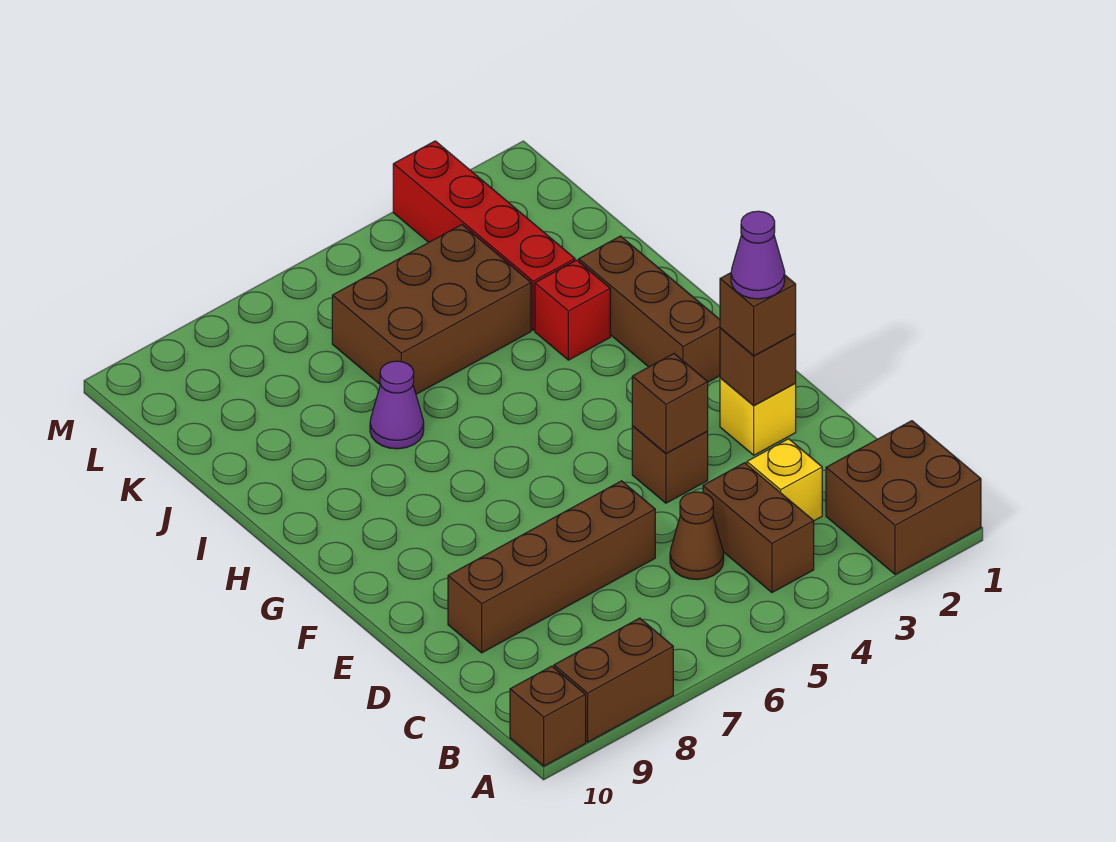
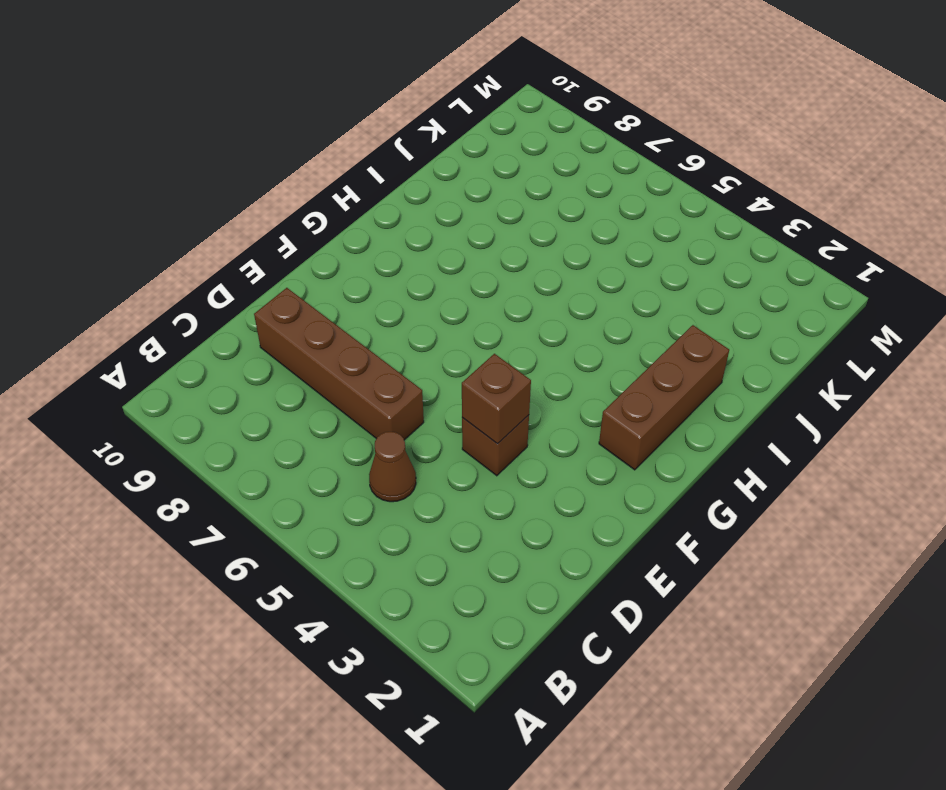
none -> brown brick A1:B2 level 1
none -> brown brick A8:A9 level 1
none -> brown brick A10 level 1

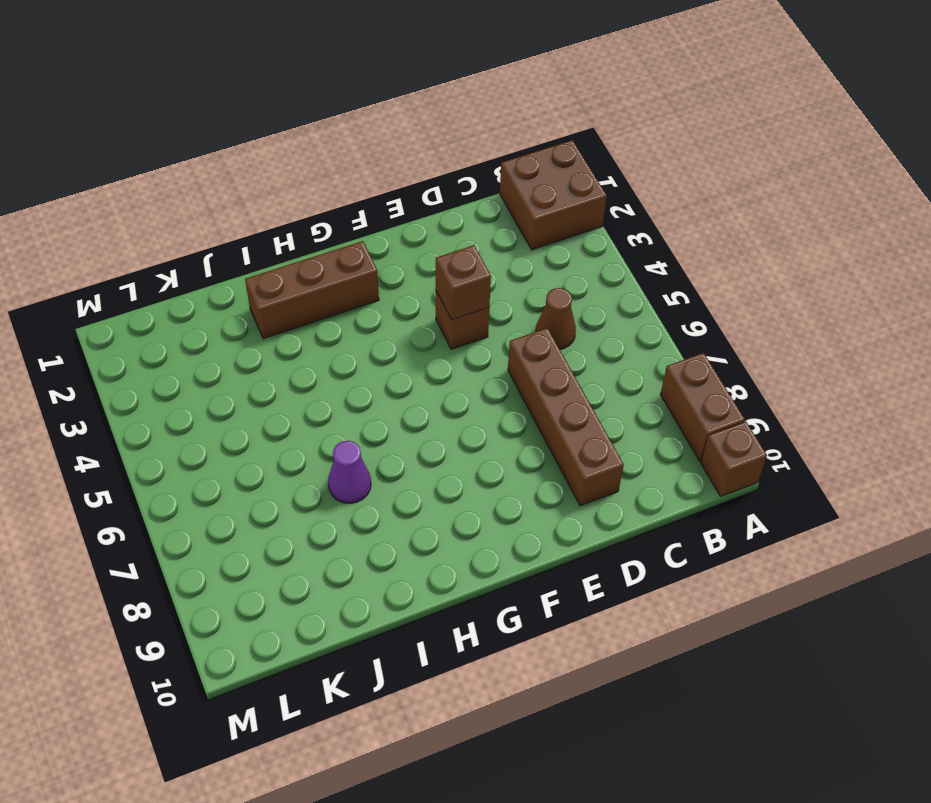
none -> brown brick B4:C4 level 1
none -> yellow brick C3 level 1
none -> yellow brick E2 level 1

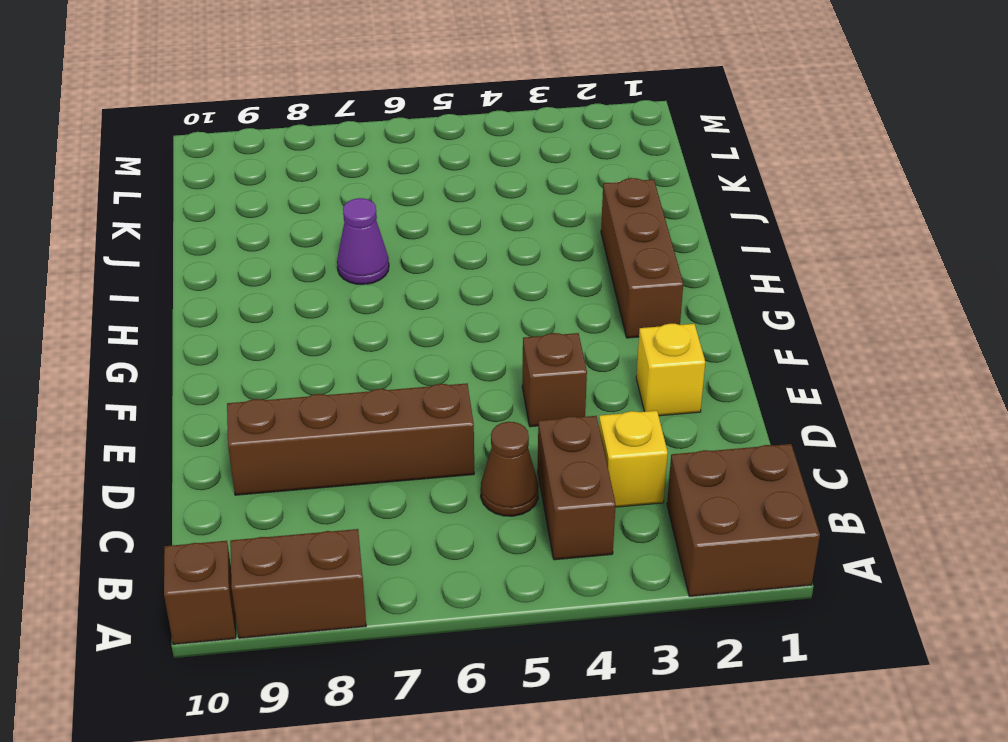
none -> red brick I3 level 1
none -> red brick J3:M3 level 1
none -> brown brick J4:K6 level 1

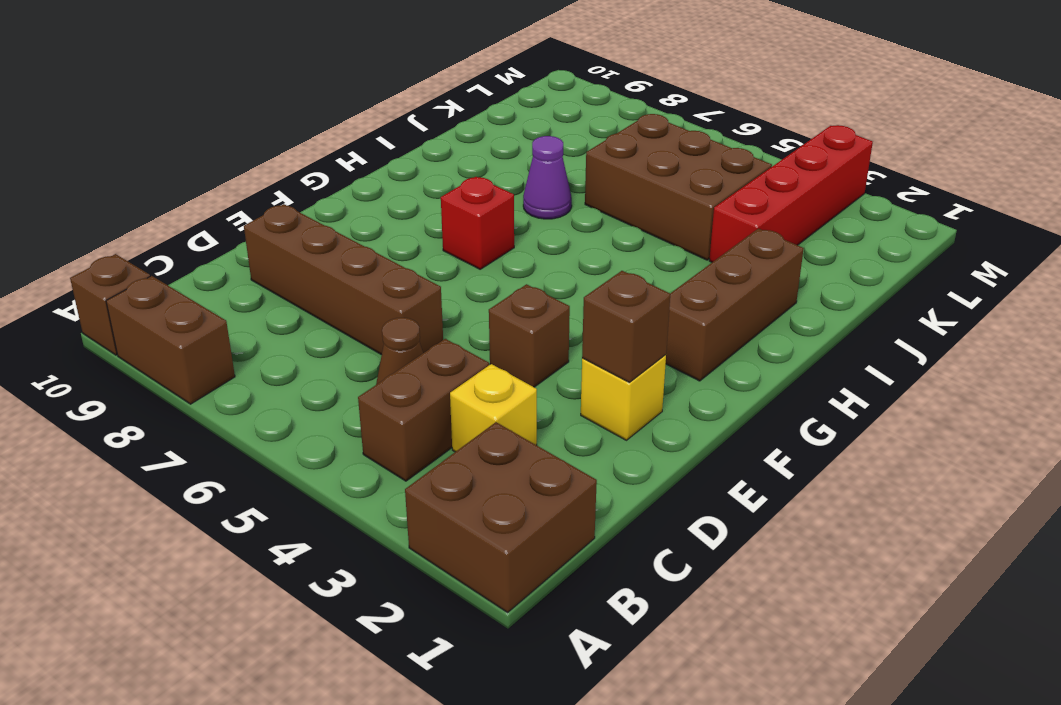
red brick G7 level 1 -> red brick I3 level 1
none -> brown brick E4 level 2
none -> brown brick E2 level 3
none -> purple cone E2 level 4

